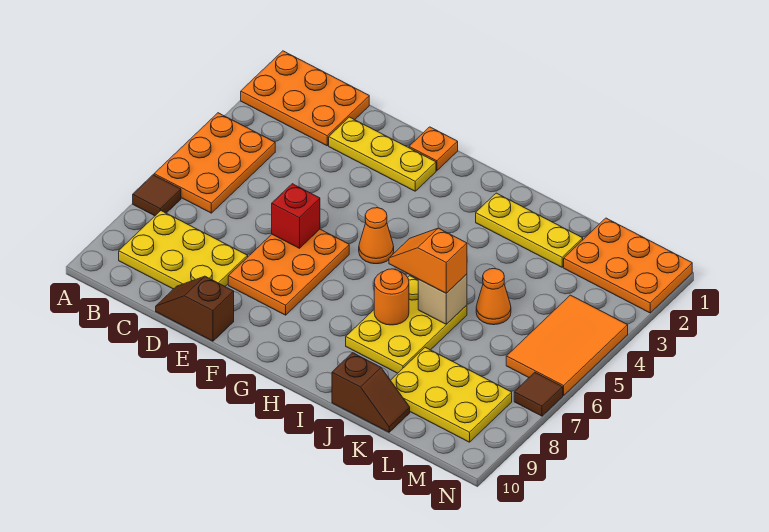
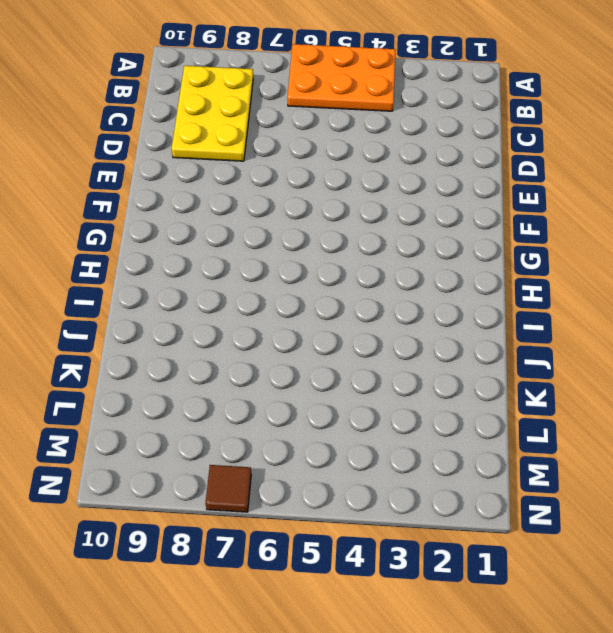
none -> orange plate A1:C2 level 1
none -> brown tile A7 level 1
none -> yellow plate D2:F2 level 1

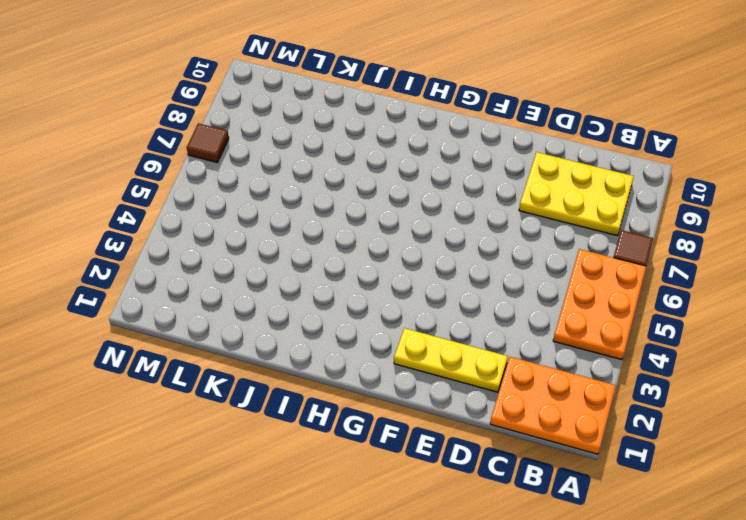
none -> brown slope D10:E10 level 1 top E
none -> orange plate E6:F8 level 1
none -> orange plate F1 level 1

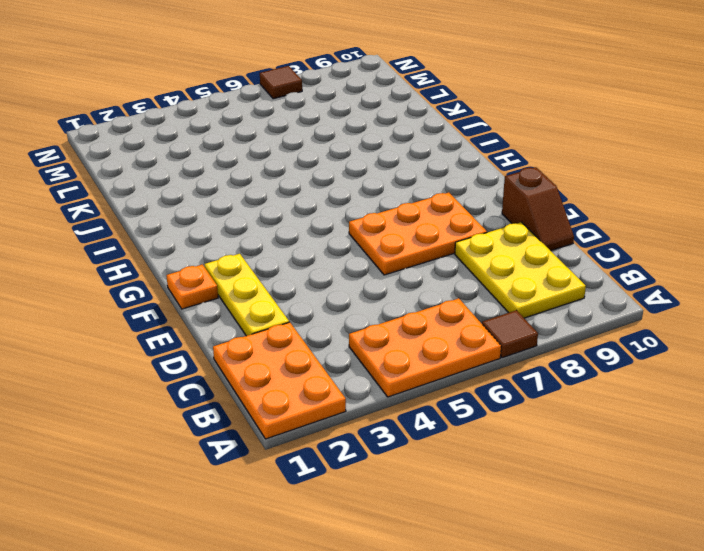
none -> orange cone G5 level 1
none -> yellow plate I2:K2 level 1
none -> yellow plate I6:J8 level 1

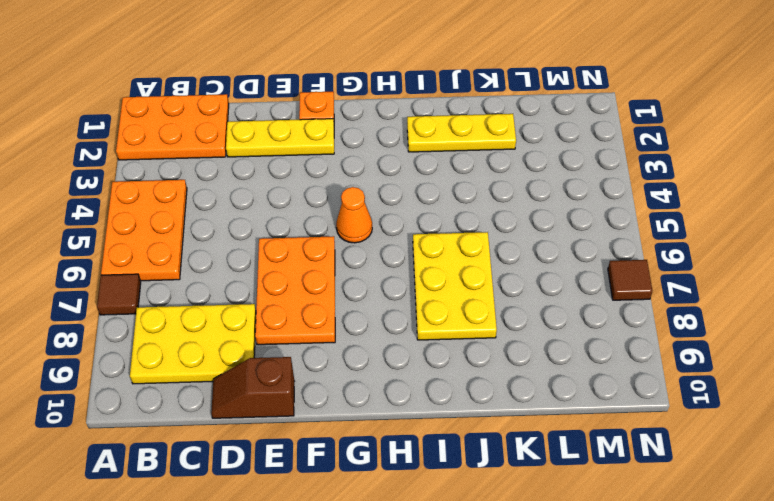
none -> brown slope J10:K10 level 1 top J
none -> orange cone K5 level 1
none -> yellow plate K8:M9 level 1

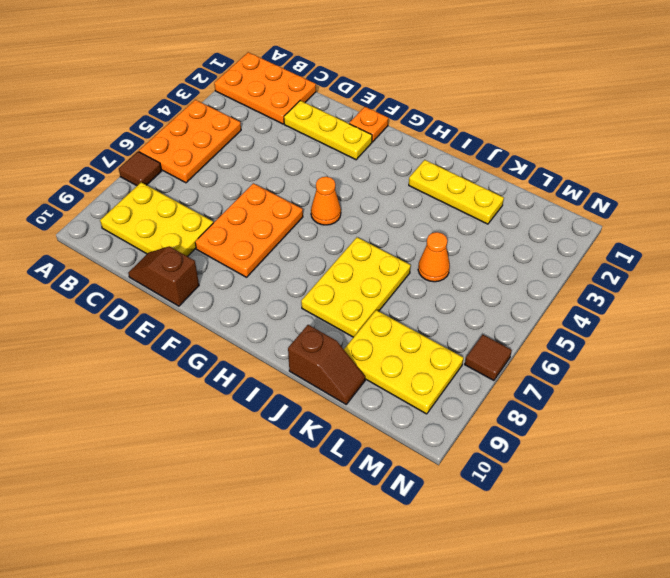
none -> orange plate L1:N2 level 1
none -> orange tile M4:N6 level 1
none -> red brick E6 level 2

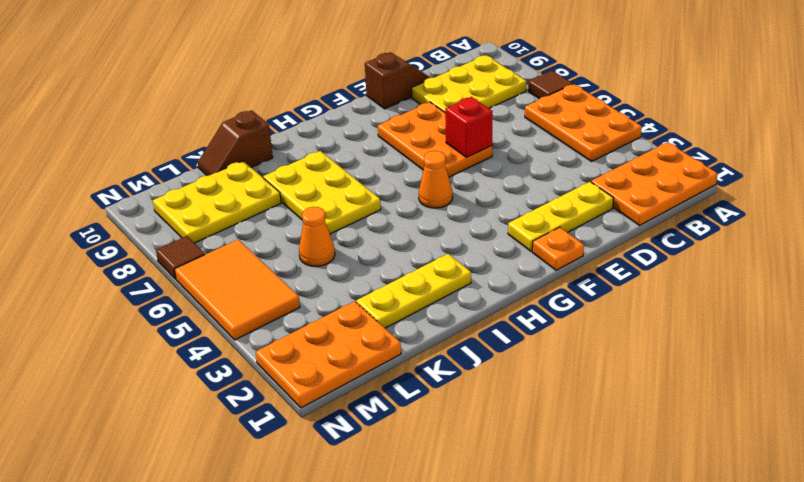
none -> orange round brick I7 level 2
none -> tan brick J6 level 2
none -> orange slope I6:J6 level 3 top J

